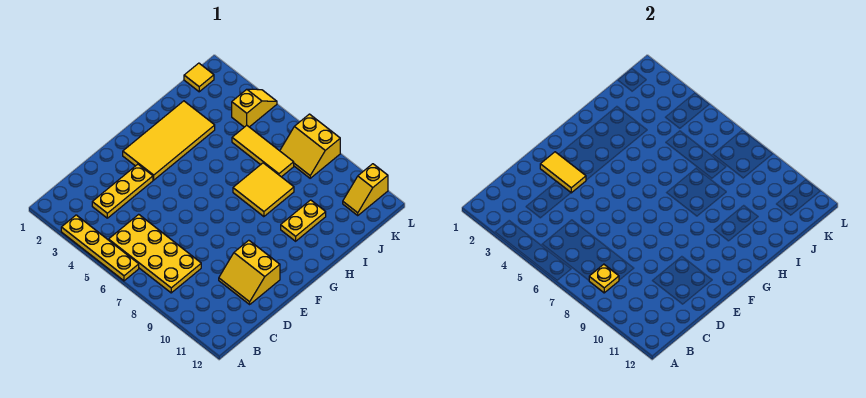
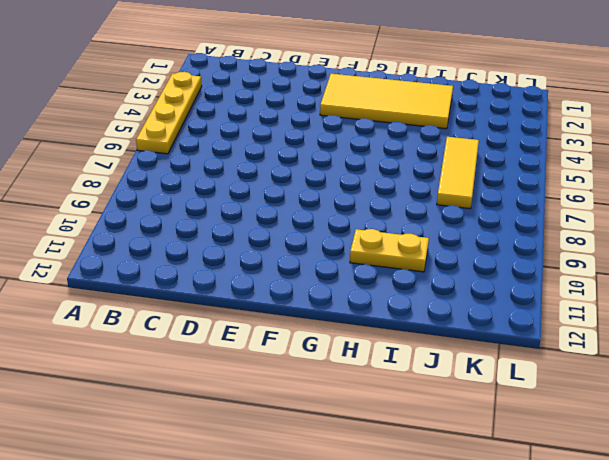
none -> yellow plate B5:C8 level 1
none -> yellow plate C3:E3 level 1
none -> yellow slope D10:E11 level 1 top E

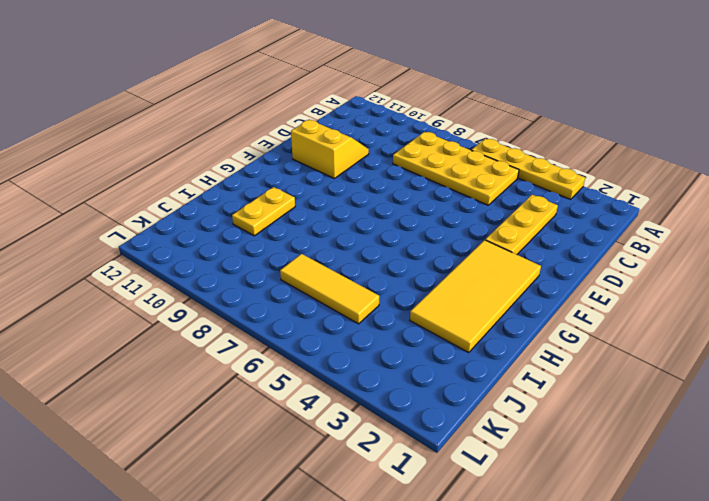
none -> yellow tile H7:I8 level 1
none -> yellow tile K1 level 1
none -> yellow slope K4:L4 level 1 top K

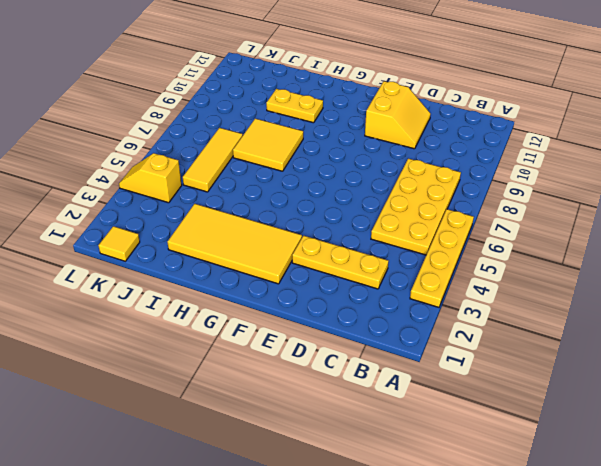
none -> yellow slope K7:L8 level 1 top L
none -> yellow slope K11:L11 level 1 top L
none -> yellow plate B8 level 2

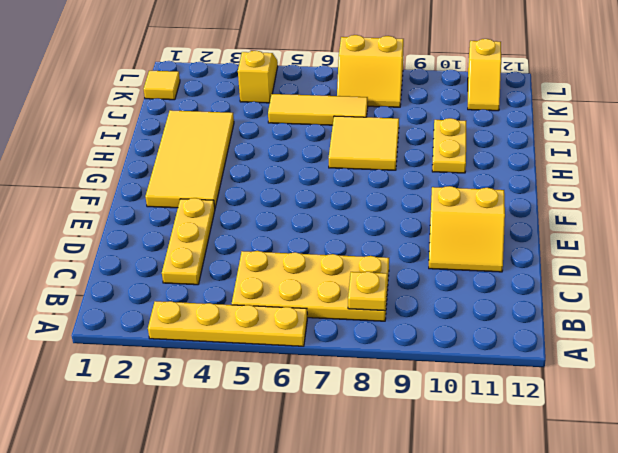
none -> yellow tile E2:E3 level 2

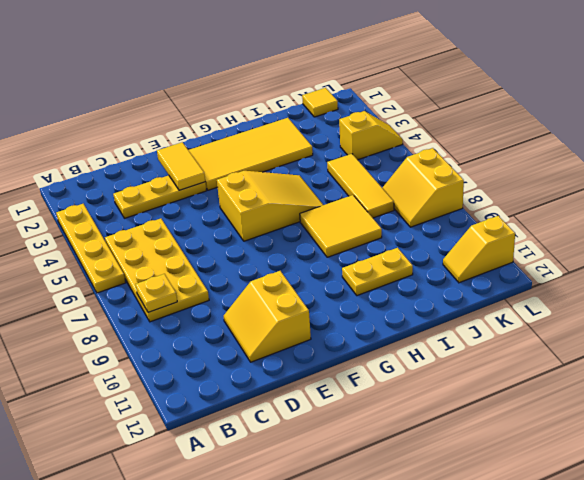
yellow slope F5:H6 level 1 top F -> none

